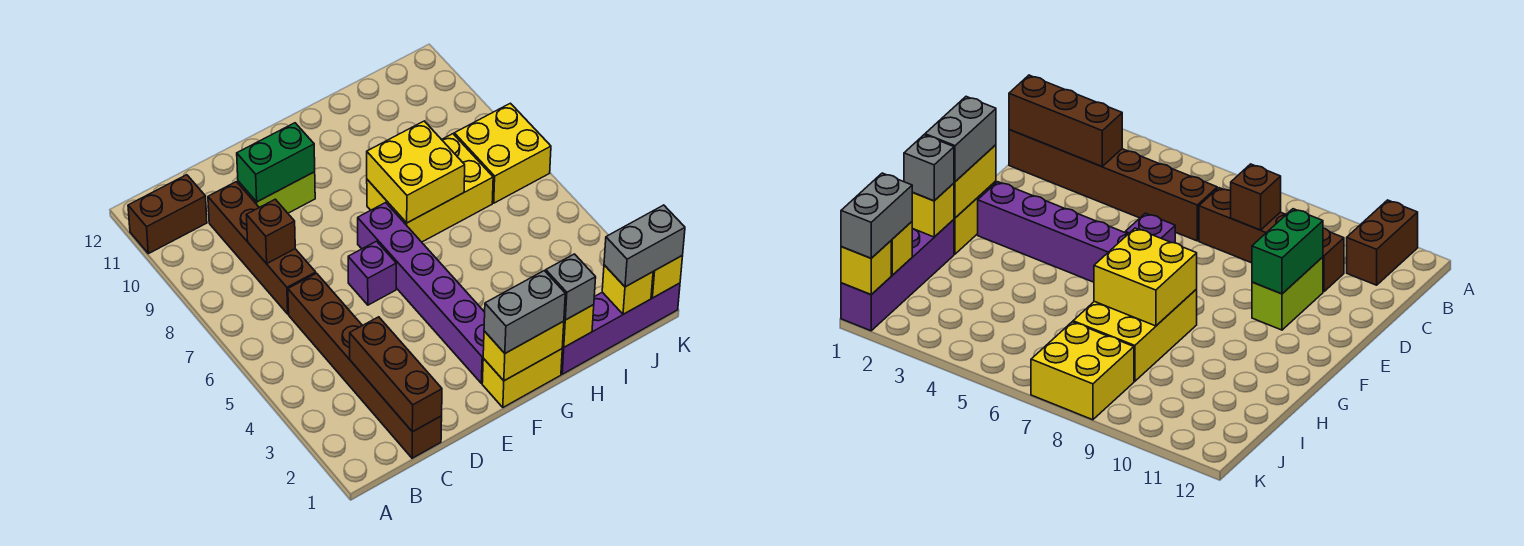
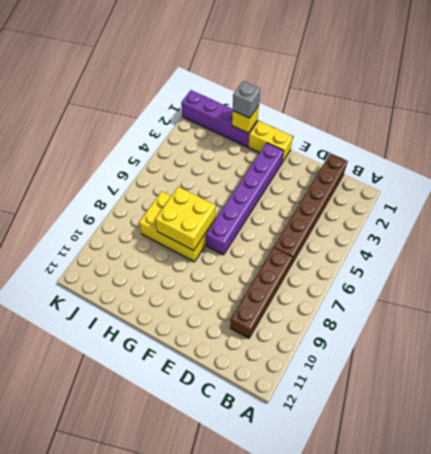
none -> brown brick A11:B11 level 1
none -> lime brick D10:E10 level 1
none -> purple brick E6 level 1

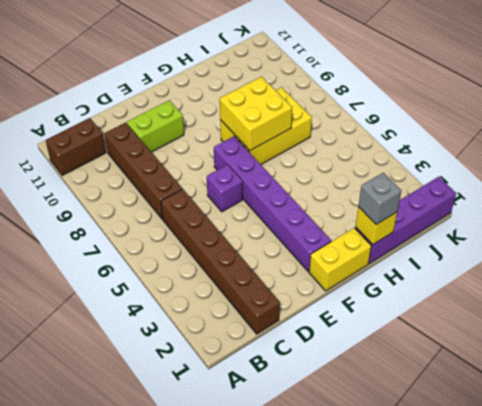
none -> yellow brick J7:K8 level 1
none -> brown brick C1:C3 level 2
none -> brown brick C8 level 2

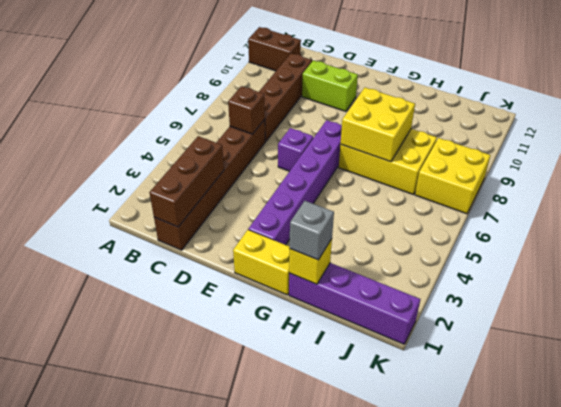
brown brick C6 level 2 -> brown brick C8 level 2
none -> green brick D10:E10 level 2
none -> yellow brick F1:G1 level 2
none -> yellow brick J1 level 2

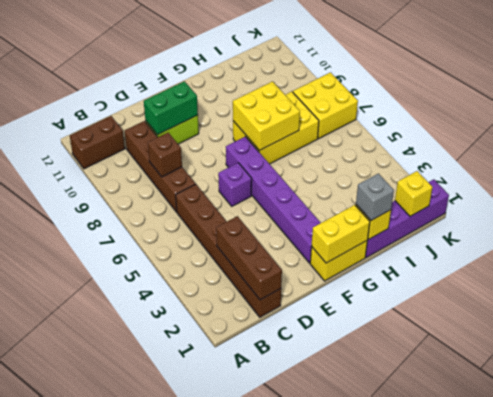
none -> yellow brick K1 level 2
none -> grey brick F1:G1 level 3
none -> grey brick J1:K1 level 3

